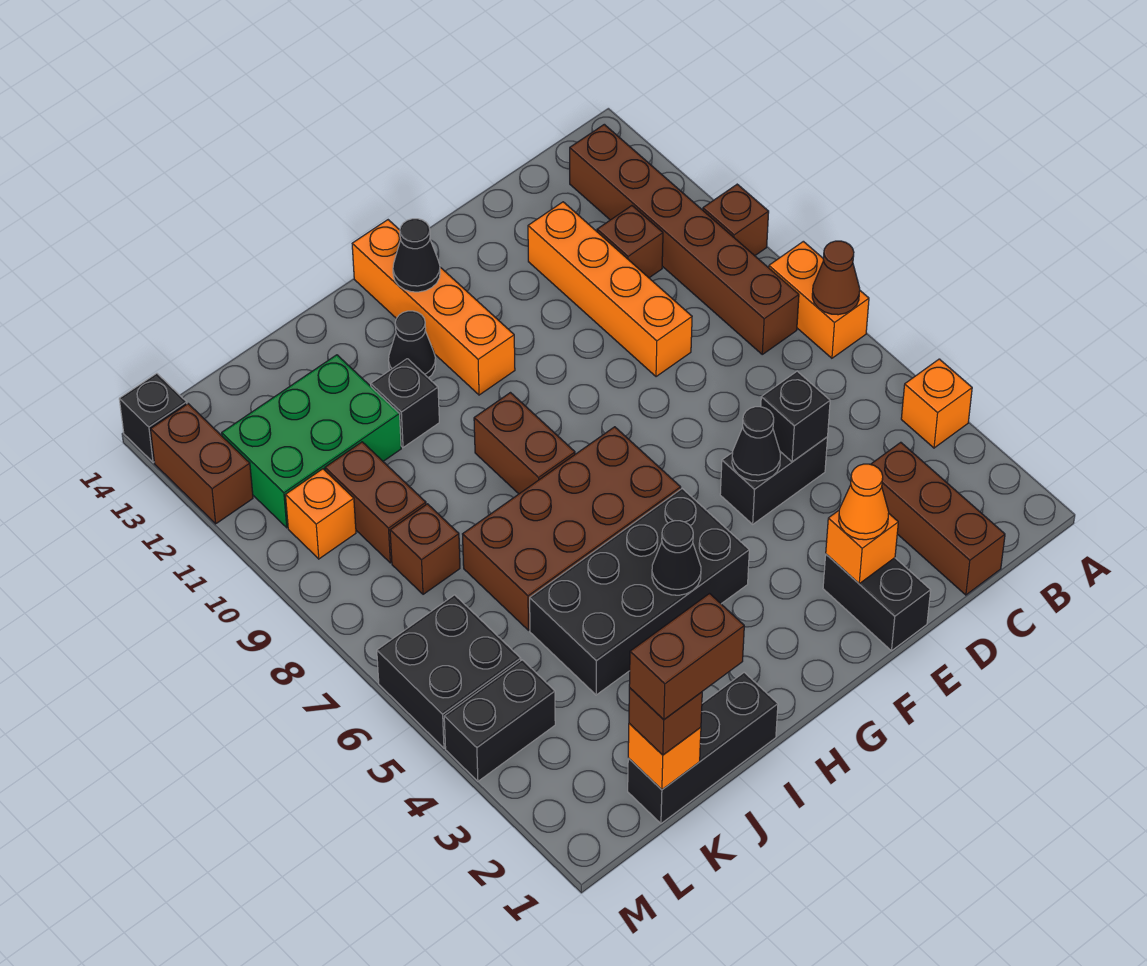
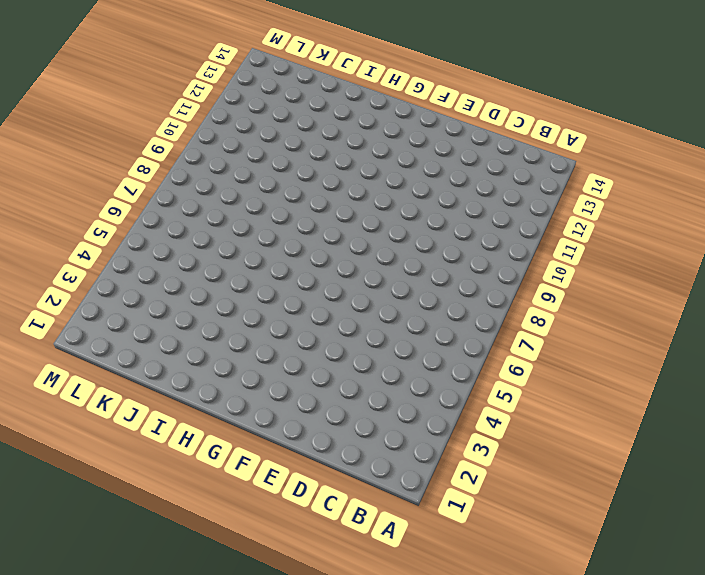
none -> orange brick A4 level 1
none -> orange brick A7:A8 level 1
none -> brown brick A10 level 1
none -> brown brick B8:B13 level 1

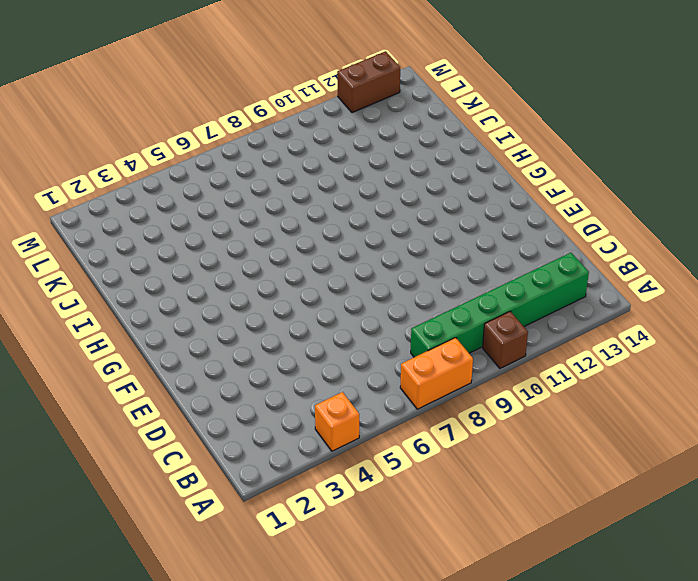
green brick B8:B13 level 1 -> brown brick B8:B13 level 1
none -> brown brick C1:C3 level 1
none -> brown brick C11 level 1
none -> black brick D5:E5 level 1
none -> orange brick D9:D12 level 1

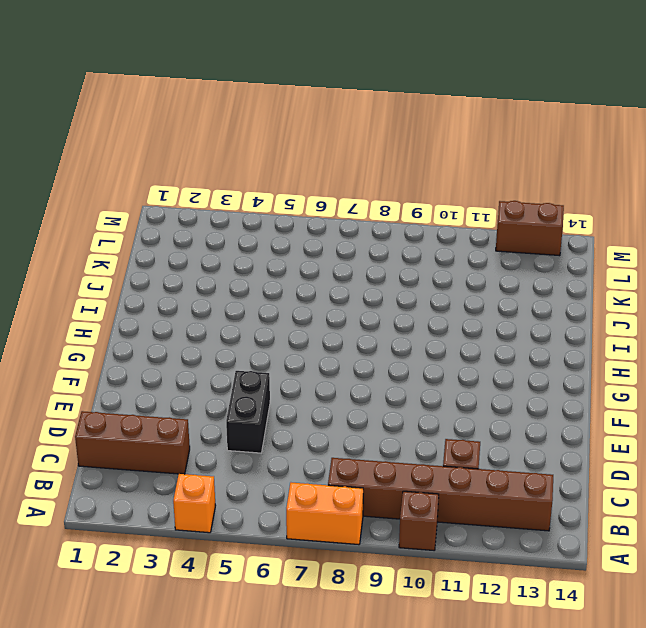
none -> orange brick D9:D12 level 1
none -> black brick E1:E2 level 1
none -> black brick G4:J5 level 1
none -> brown brick G6:J7 level 1

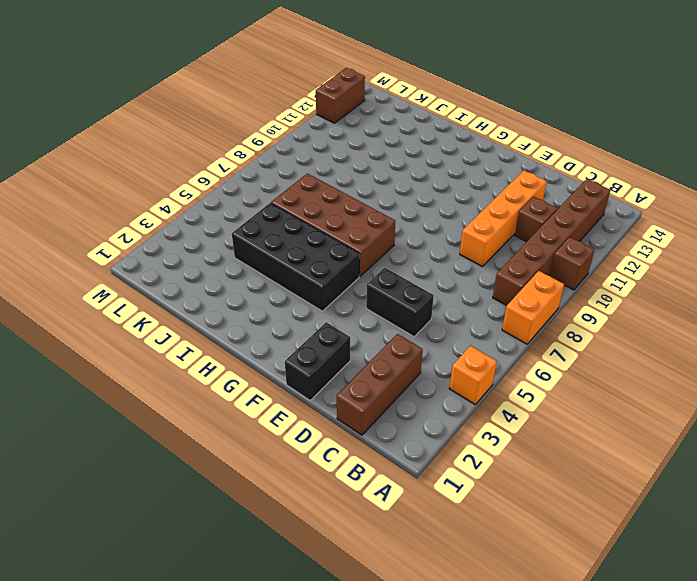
none -> orange brick G11:G14 level 1
none -> brown brick H8:H9 level 1
none -> black cone H12 level 1
none -> black brick I1:K1 level 1

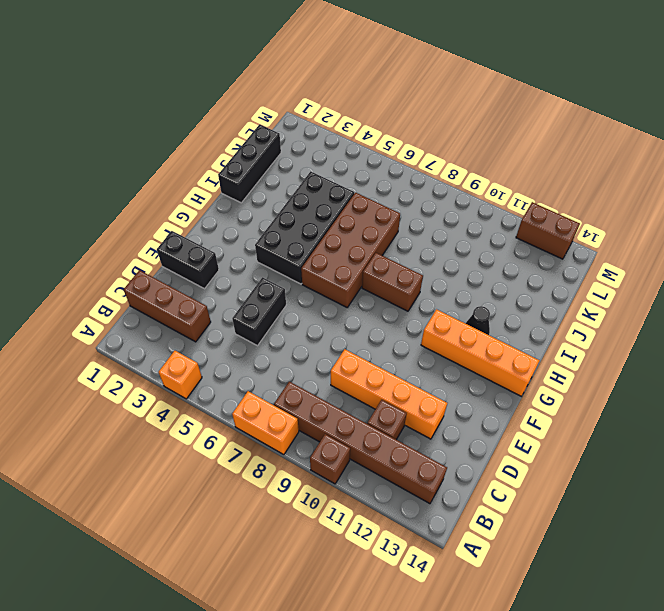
none -> black brick I11 level 1
none -> green brick J11:L12 level 1
none -> brown brick K8 level 1
none -> brown brick K9:K10 level 1

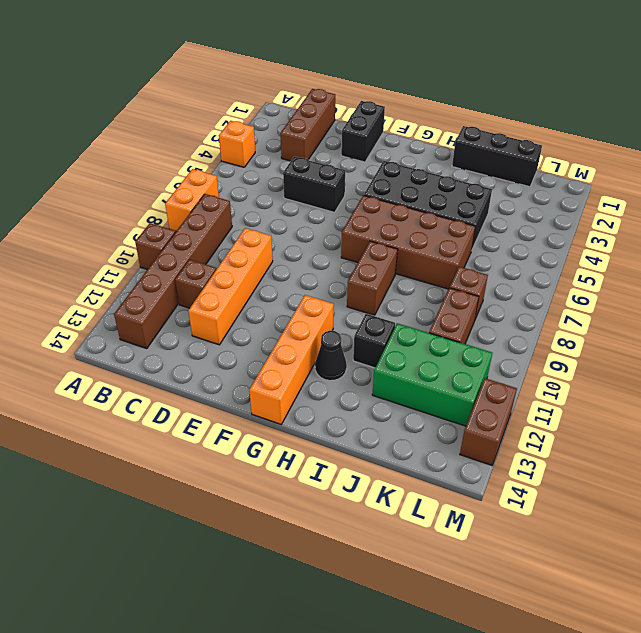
none -> black brick L4:M4 level 1
none -> black brick L5:M6 level 1
none -> orange brick L10 level 1
none -> black brick M14 level 1

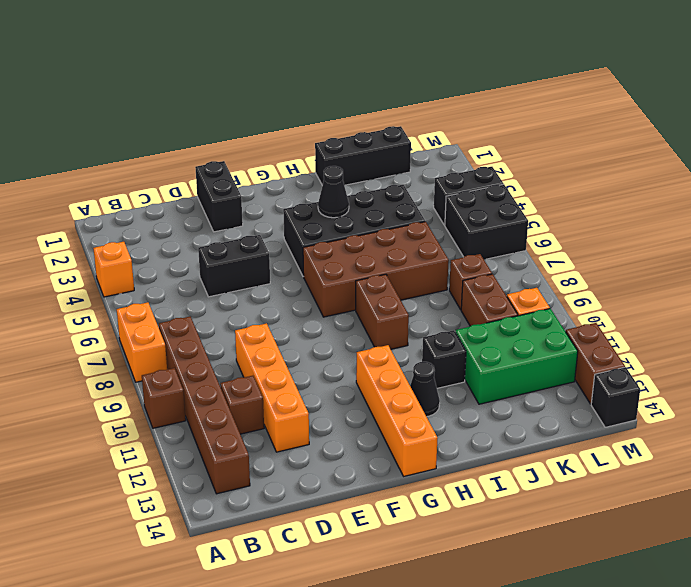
none -> brown brick C1:C3 level 1
none -> brown cone A7 level 2
none -> black brick D5 level 2
none -> orange brick E2 level 2

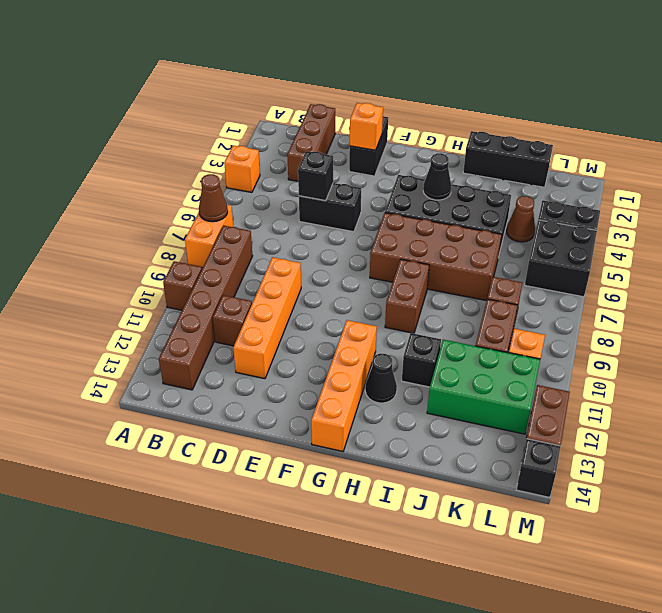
brown cone K4 level 1 -> none
none -> black cone E5 level 2
none -> black cone G13 level 2
none -> orange brick K1 level 2
none -> orange cone E2 level 3

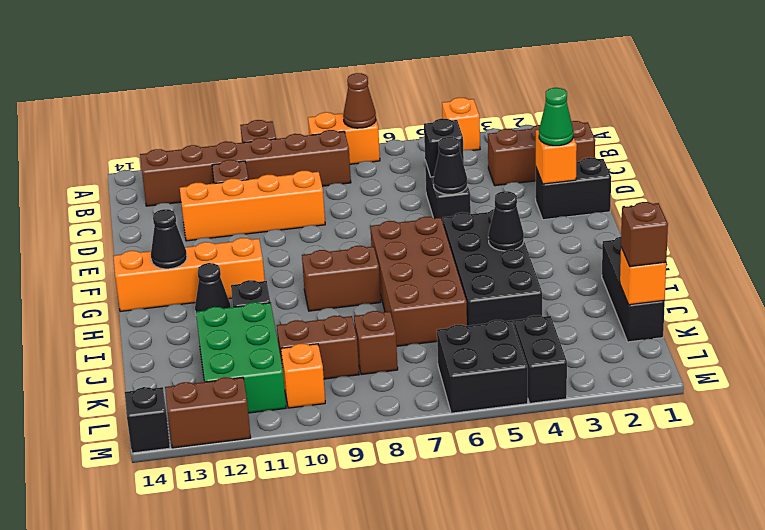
green cone E2 level 3 -> orange cone E2 level 3
none -> brown brick J1:K1 level 4

